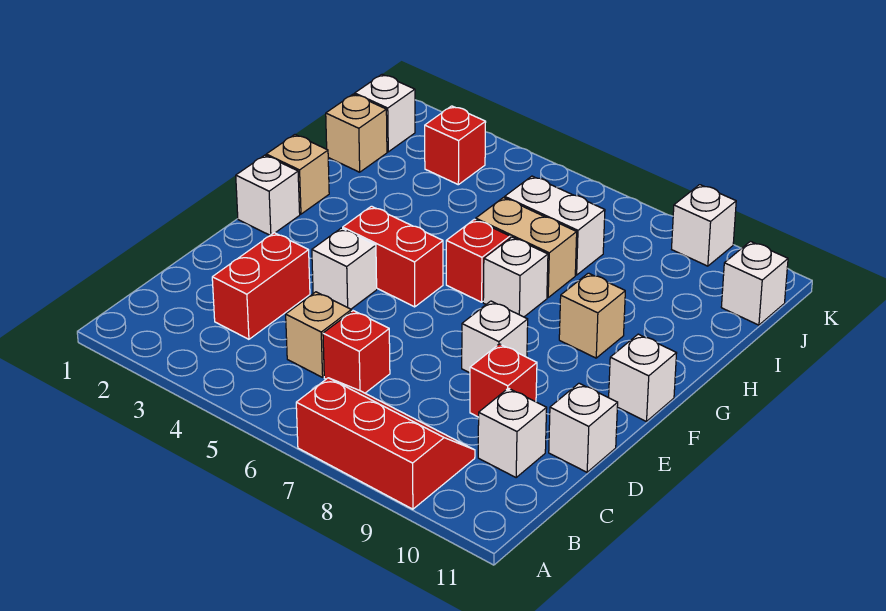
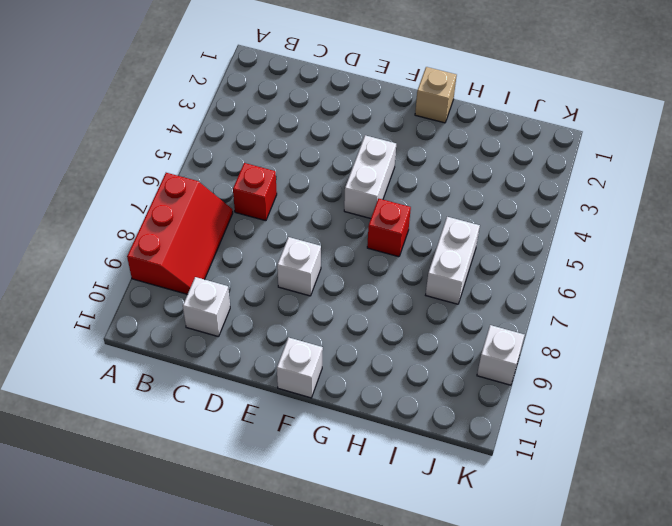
white brick F4:F5 level 1 -> red brick F4:F5 level 1
none -> red brick C3:D3 level 1
none -> tan brick C5 level 1
none -> red brick D9 level 1

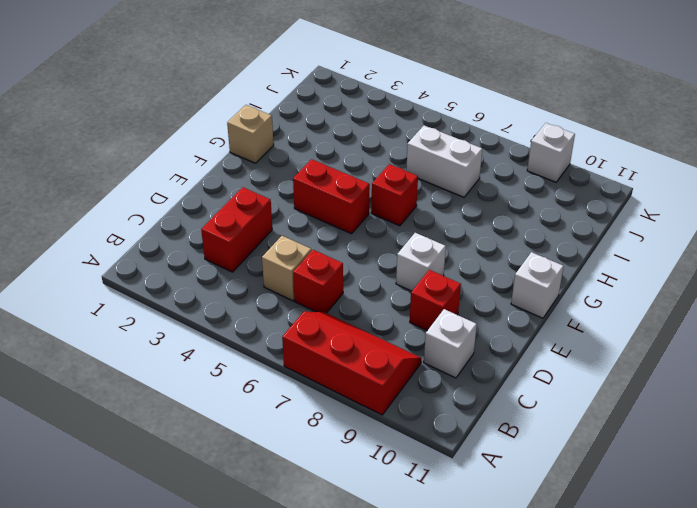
none -> white brick D11 level 1
none -> white brick E4 level 1
none -> white brick F1 level 1

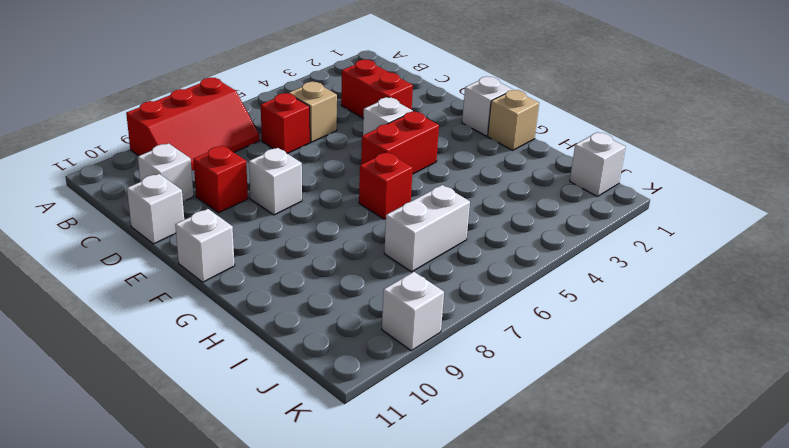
none -> white brick G7 level 1
none -> tan brick G9 level 1
none -> tan brick H6:H7 level 1

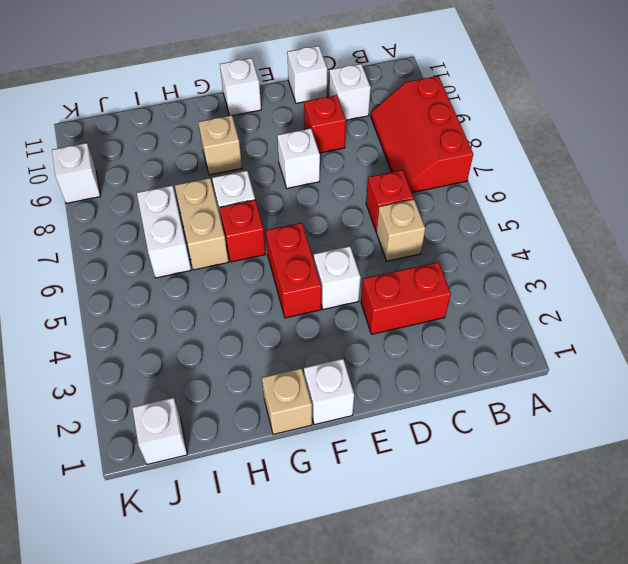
none -> tan brick I1 level 1
none -> red brick J3 level 1
none -> white brick J11 level 1

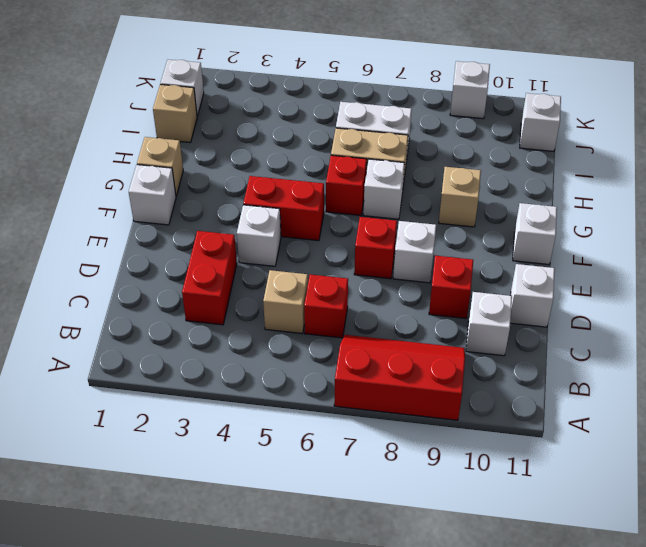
red brick E7 level 1 -> red brick J3 level 1

